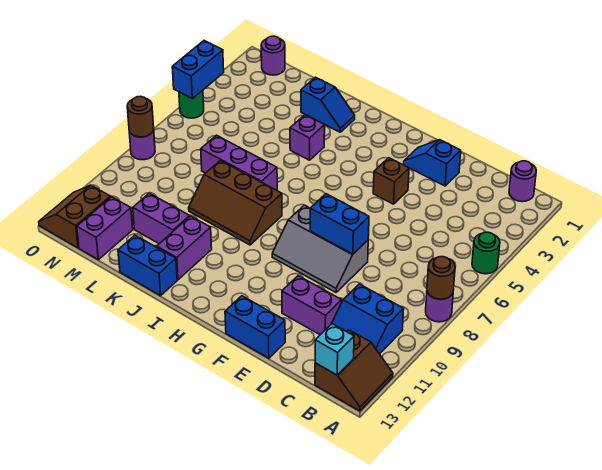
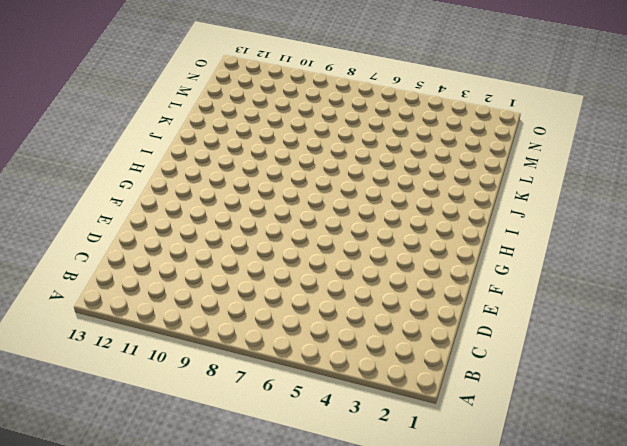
none -> green round brick A5 level 1
none -> purple round brick A8 level 1
none -> brown slope A12:B13 level 1 top B

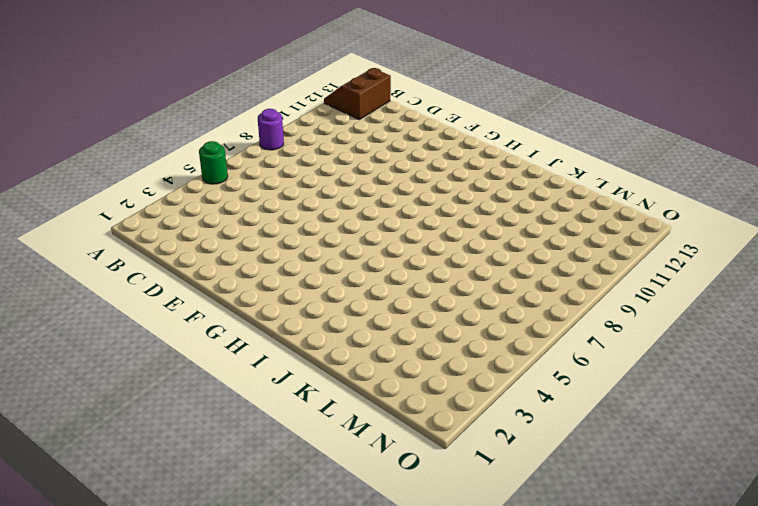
none -> purple round brick B1 level 1
none -> blue slope B10:C11 level 1 top 10
none -> purple brick D11:E11 level 1

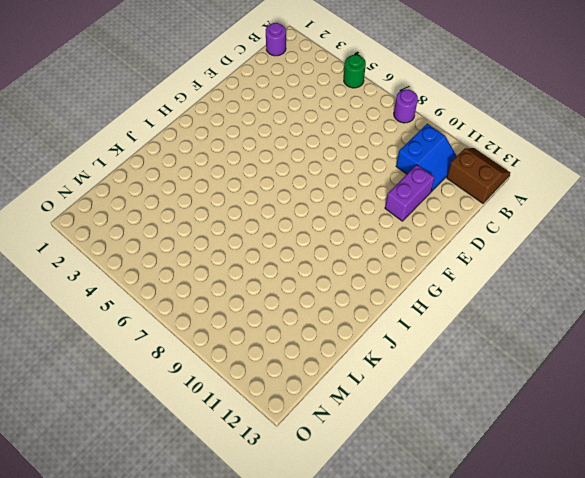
none -> blue slope E2:F2 level 1 top E
none -> grey slope E8:G9 level 1 top 8
none -> blue brick E13:F13 level 1

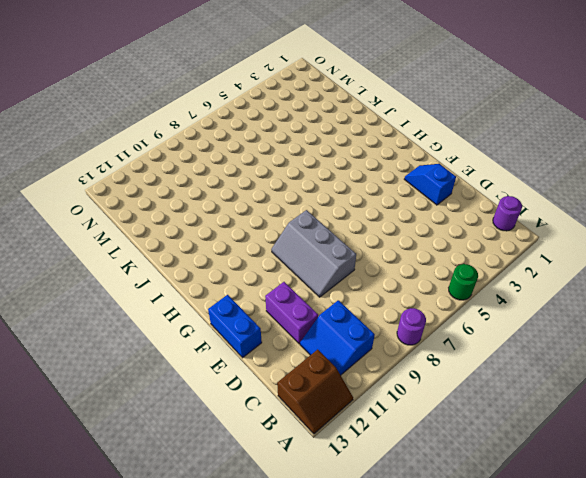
none -> brown brick F4 level 1
none -> brown slope I8:K9 level 1 top 8
none -> blue slope J2:K2 level 1 top K

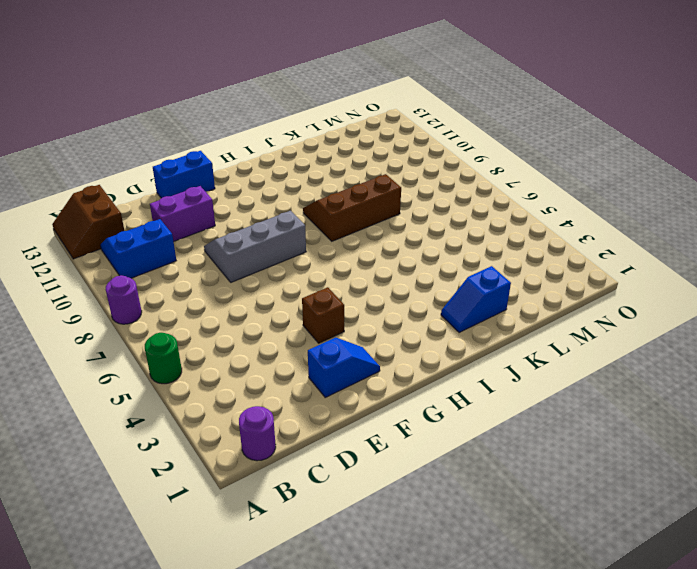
none -> purple brick J4 level 1
none -> purple brick J7:L7 level 1
none -> purple brick J11:J12 level 1

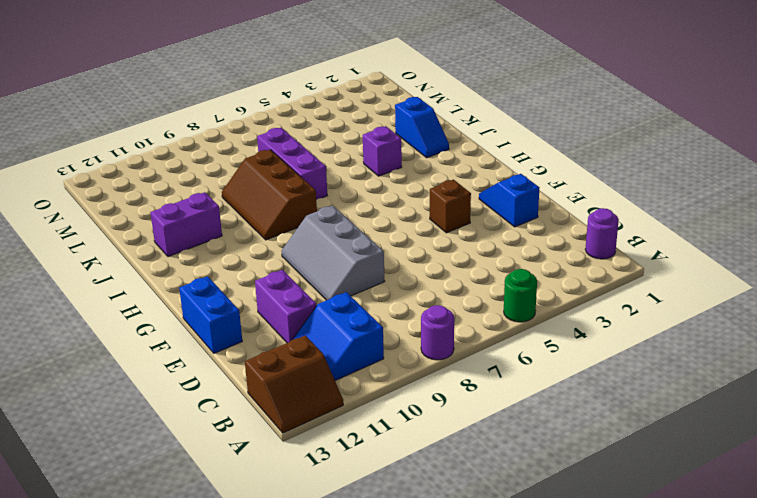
none -> blue brick J13:K13 level 1
none -> purple brick K11:L11 level 1
none -> purple brick M12:M13 level 1

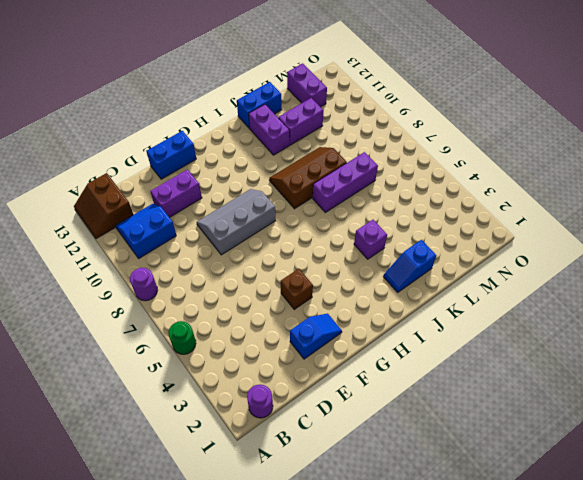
none -> purple round brick N1 level 1
none -> brown slope N12:O13 level 1 top N
none -> green round brick O5 level 1

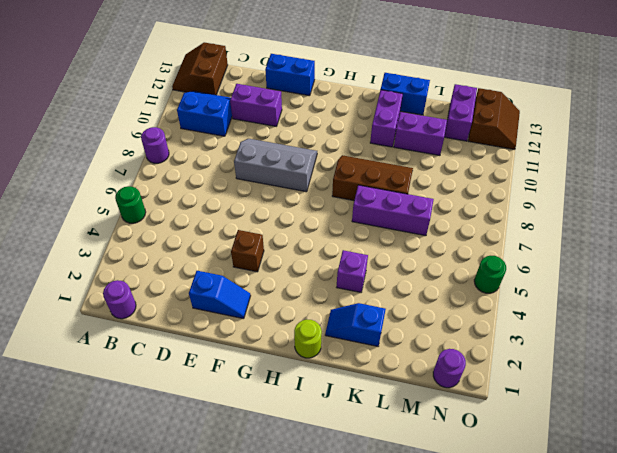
lime round brick I1 level 1 -> none
none -> purple round brick O8 level 1
none -> brown round brick A8 level 2
none -> cyan brick B13 level 2

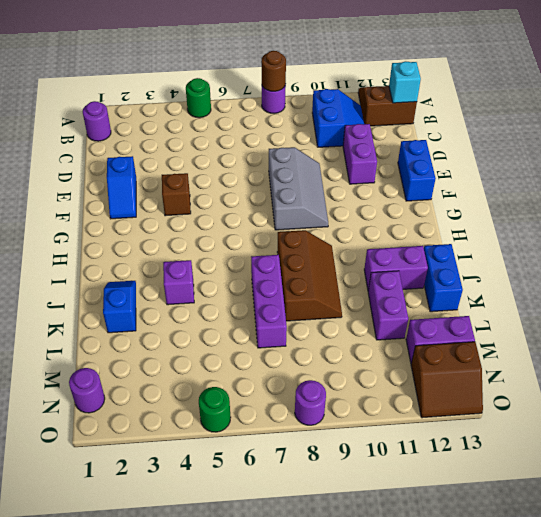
none -> blue brick E8:F8 level 2
none -> blue brick O4:O5 level 2
none -> brown round brick O8 level 2

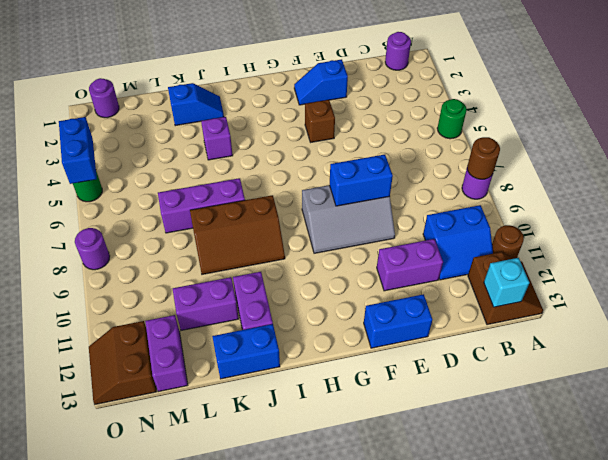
brown round brick A11 level 1 -> brown round brick O8 level 2

